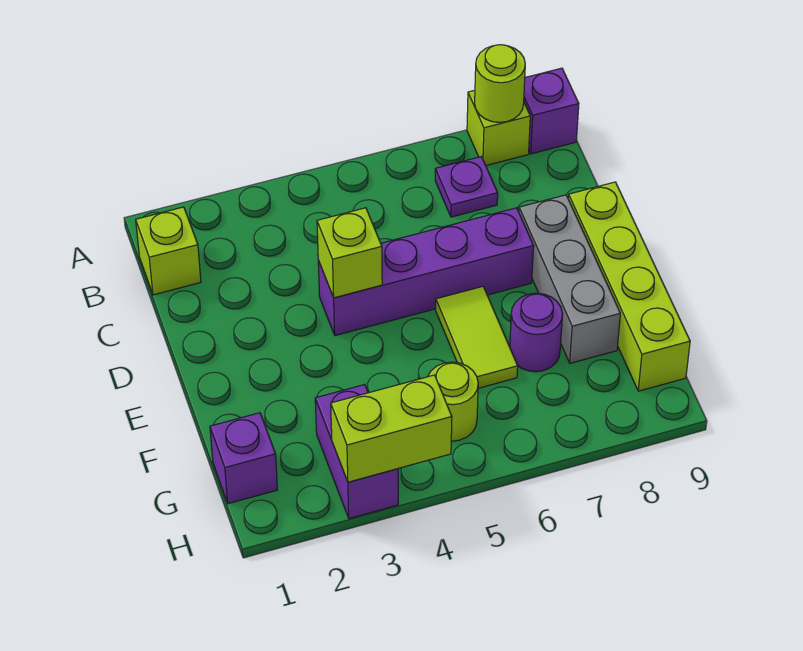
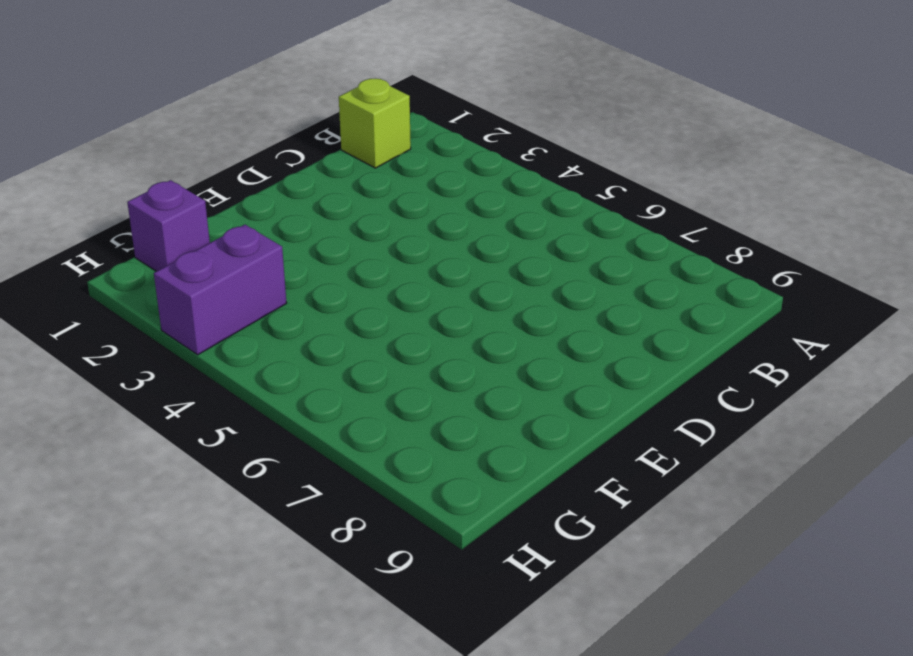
none -> lime brick A8 level 1
none -> purple brick A9 level 1
none -> purple plate B7 level 1

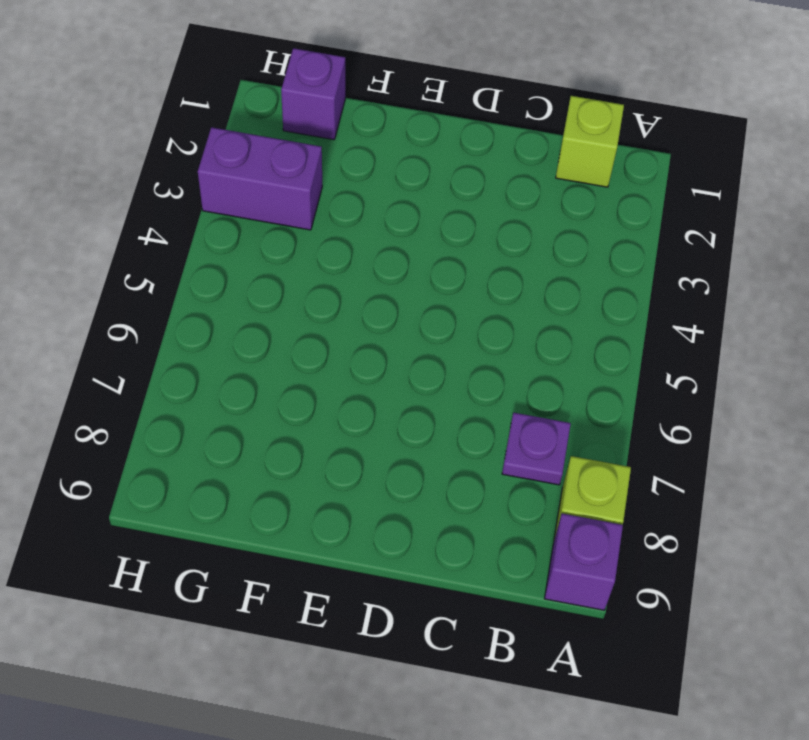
none -> purple brick D4:D7 level 1
none -> grey brick D8:F8 level 1
none -> lime brick D9:G9 level 1

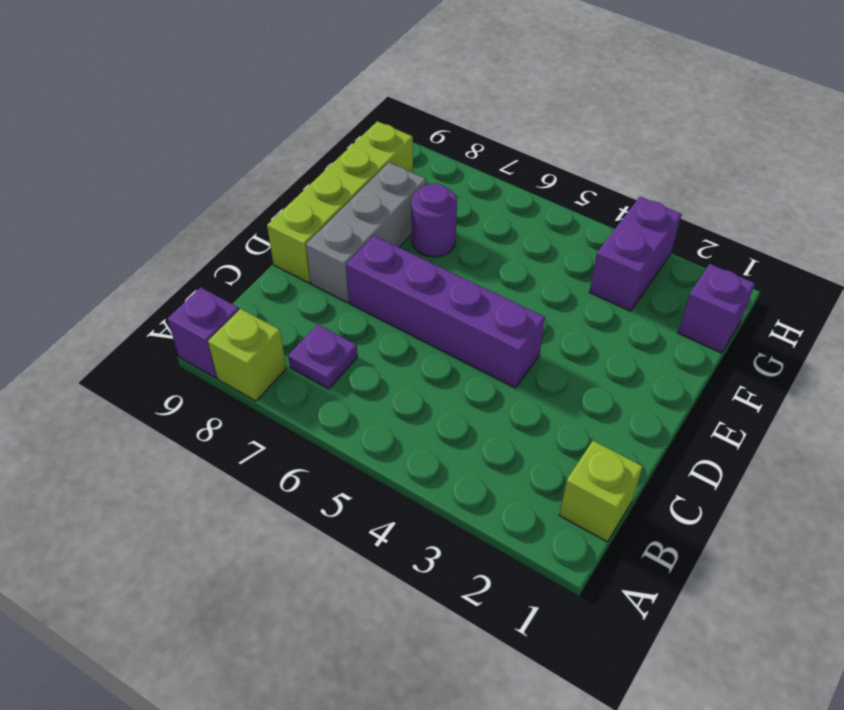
none -> lime tile E6:F6 level 1
none -> lime round brick G5 level 1
none -> lime round brick A8 level 2

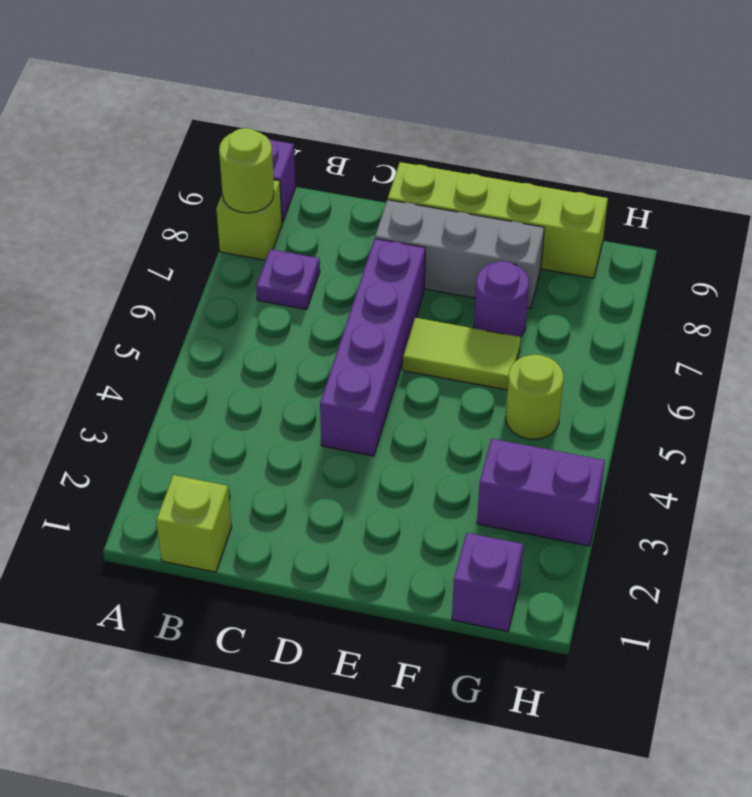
none -> lime brick D4 level 2
none -> lime brick H3:H4 level 2

